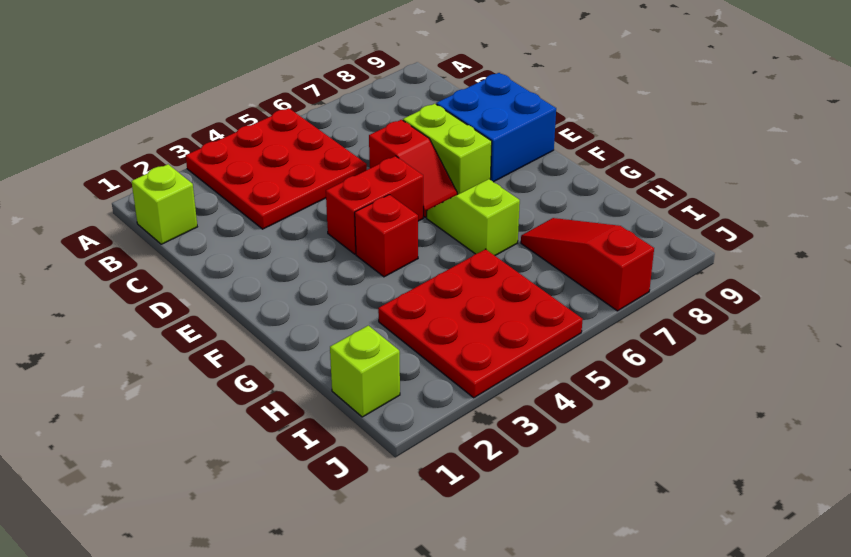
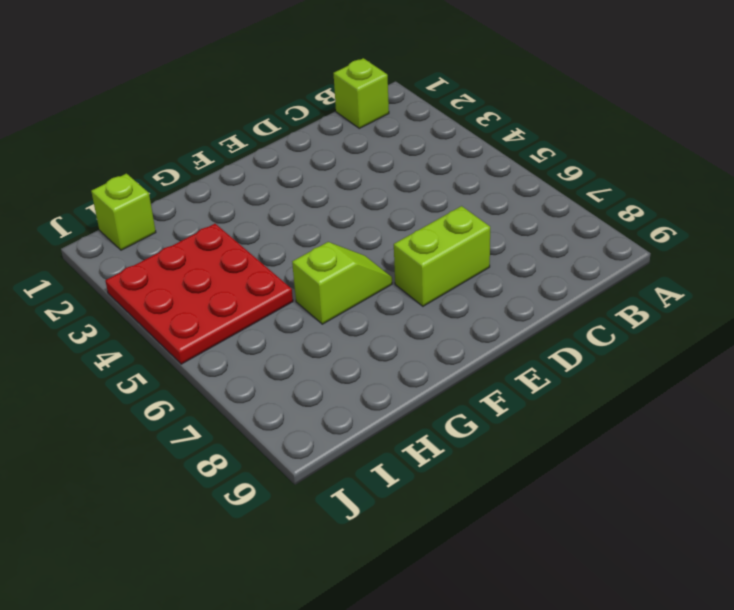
none -> red plate A3:C5 level 1
none -> red slope D6:E6 level 1 top D

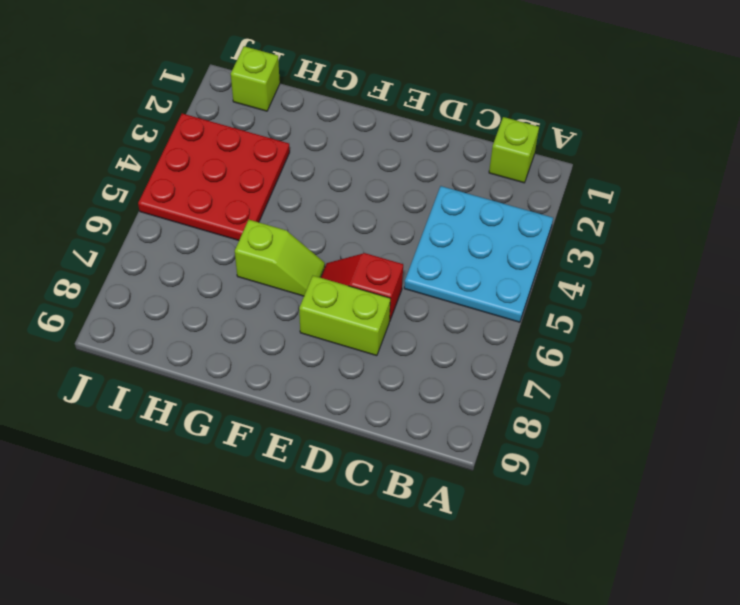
cyan plate A3:C5 level 1 -> red plate A3:C5 level 1
none -> blue brick D8:E9 level 1
none -> red brick E4:E5 level 1

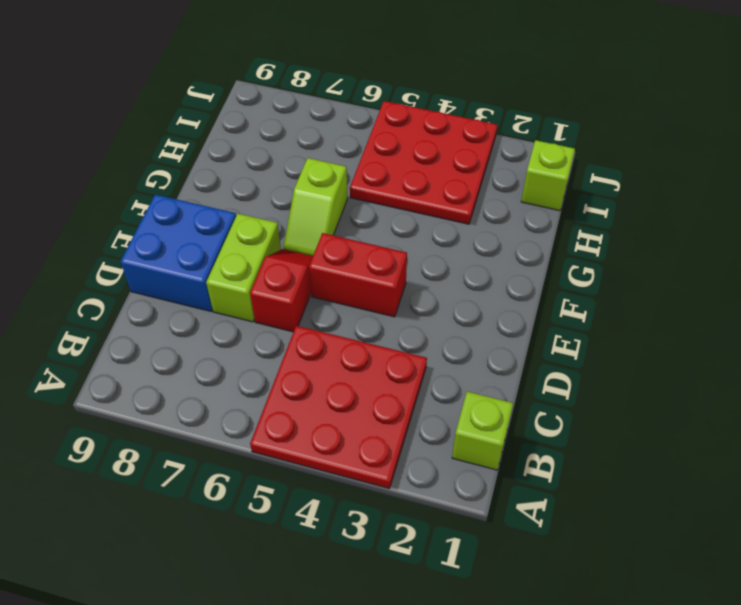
none -> red brick F4 level 1
none -> red slope H7:J7 level 1 top J

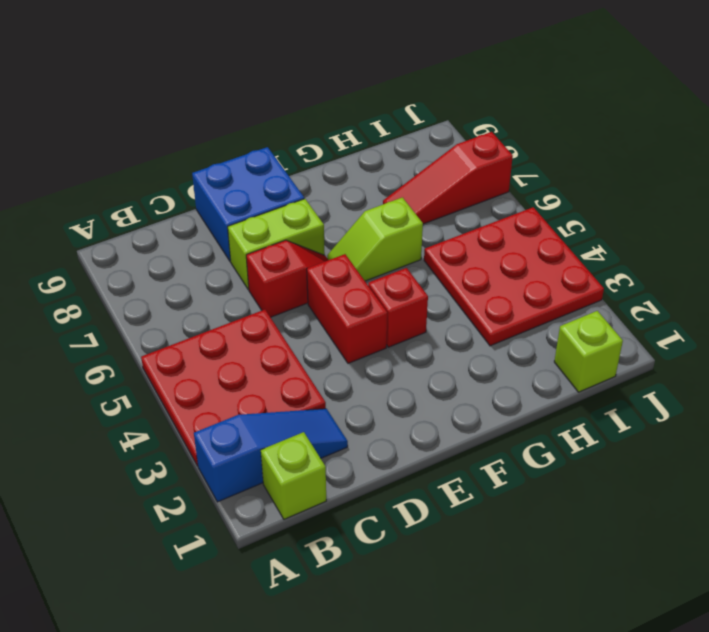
blue slope A2:C2 level 1 top A -> none

